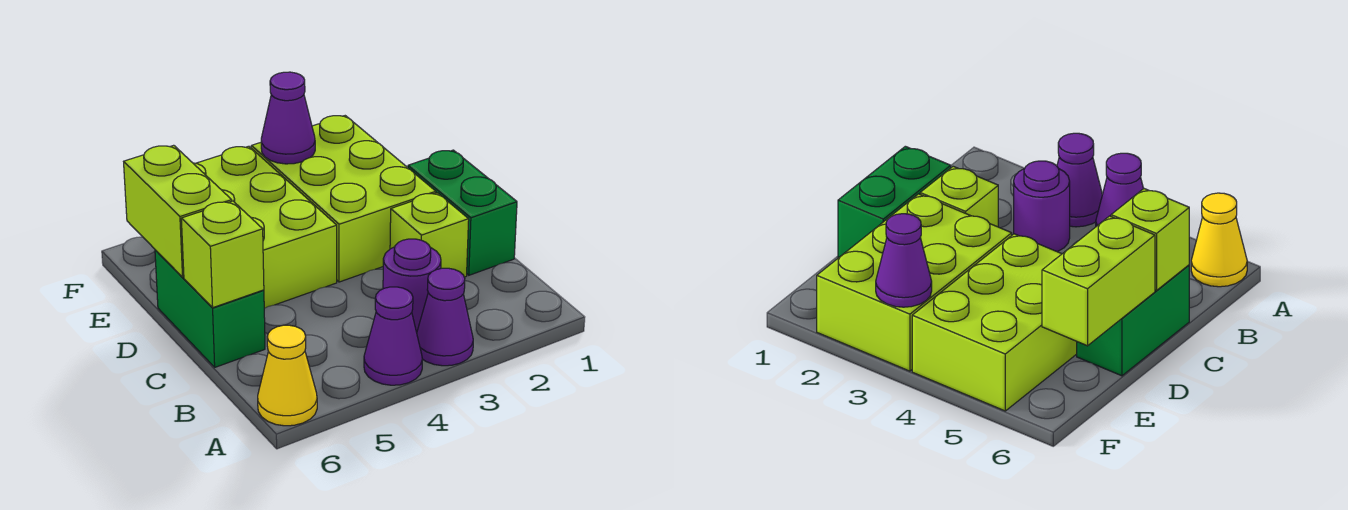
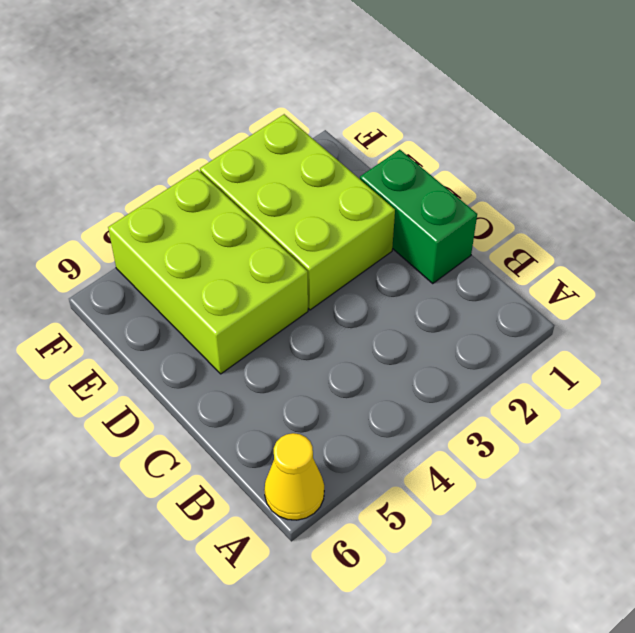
none -> purple cone A3 level 1
none -> purple cone A4 level 1
none -> purple round brick B3 level 1

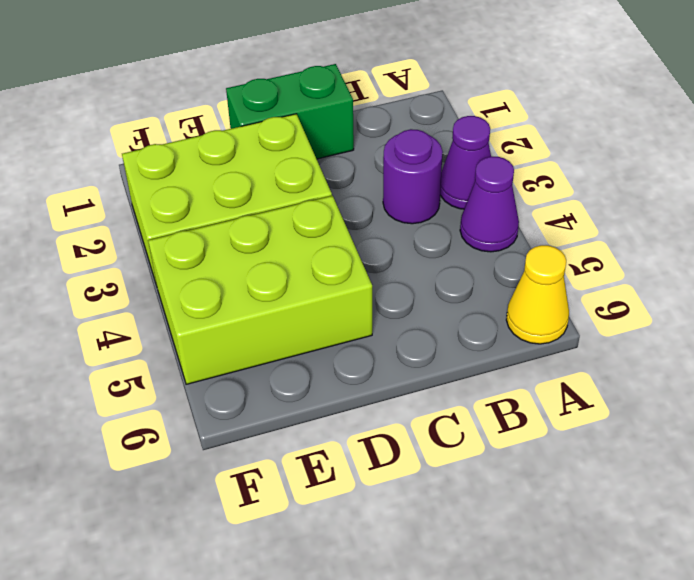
none -> lime brick C2 level 1
none -> green brick C6:D6 level 1
none -> lime brick C6 level 2

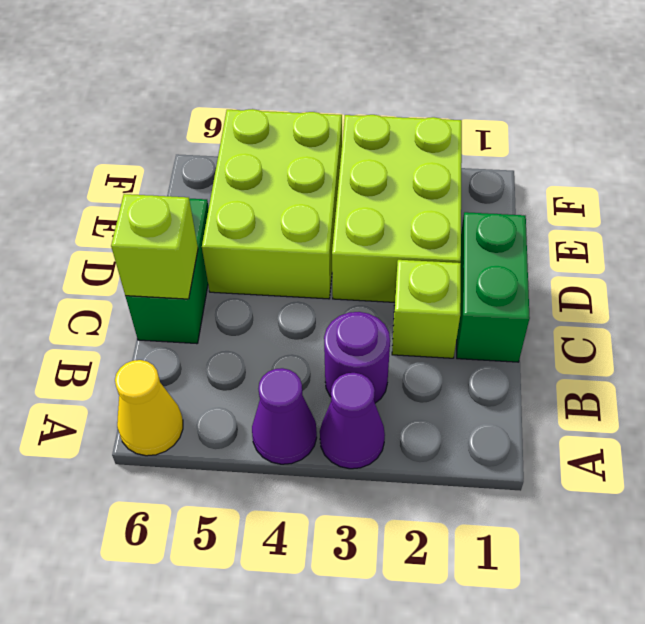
none -> lime brick D6:E6 level 2
none -> purple cone F3 level 2

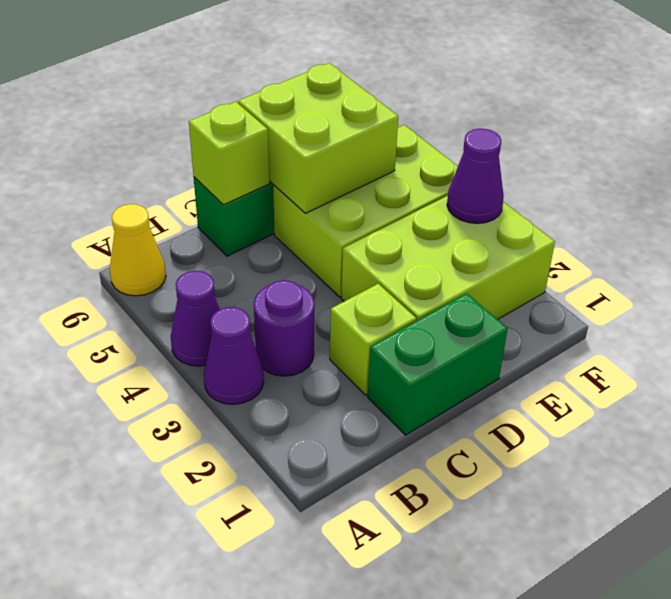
lime brick D5:E6 level 2 -> lime brick D6:E6 level 2

